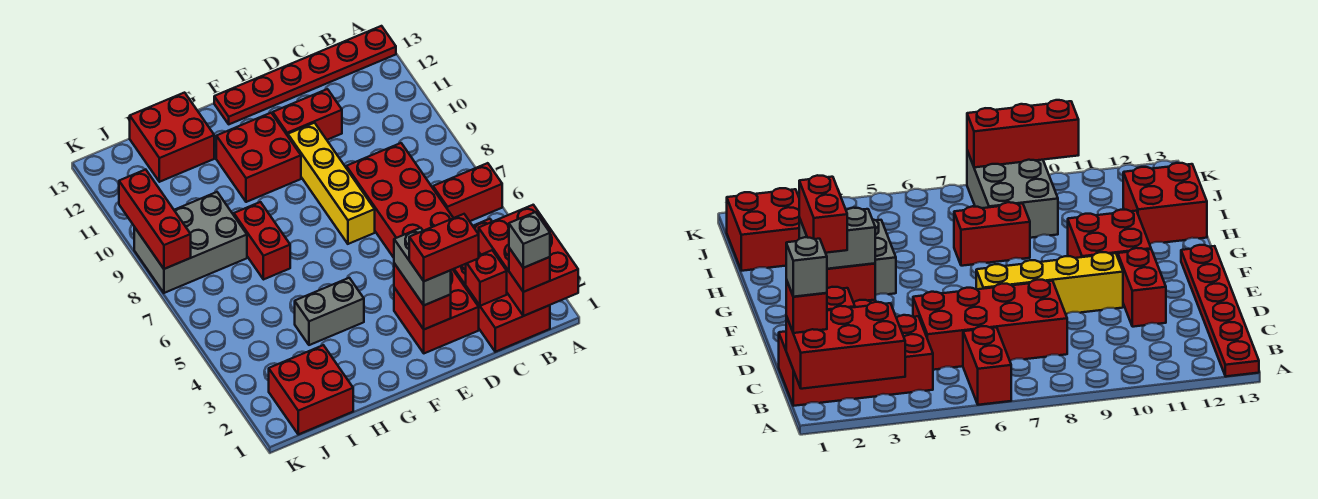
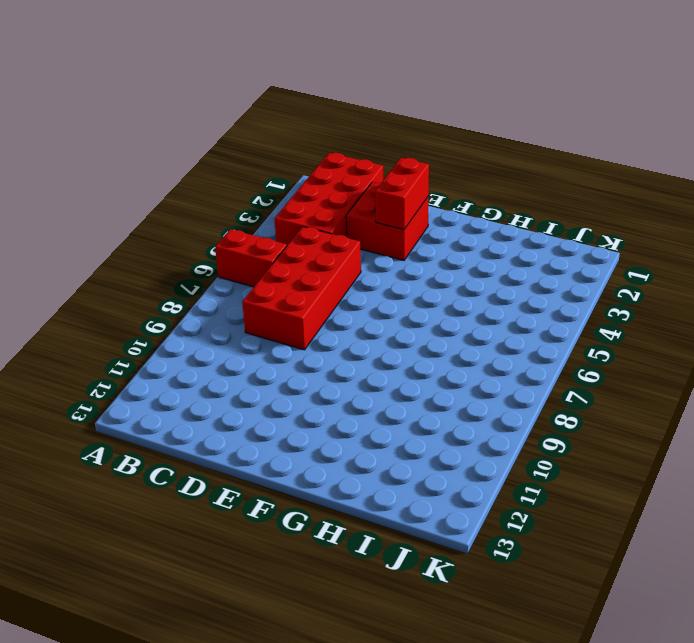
none -> red plate A13:F13 level 1
none -> red brick D11:E11 level 1
none -> yellow brick E7:E10 level 1

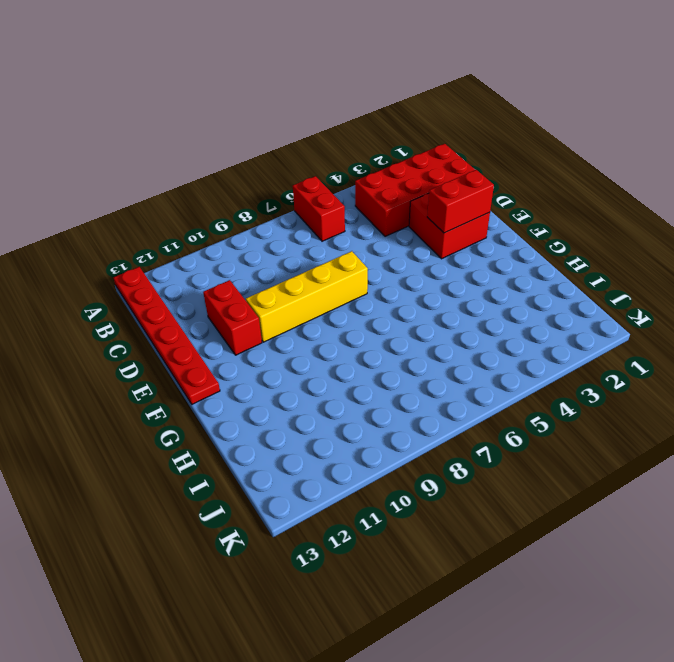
none -> red brick C5:D8 level 1
none -> red brick F10:G11 level 1
none -> grey brick G4:H4 level 1

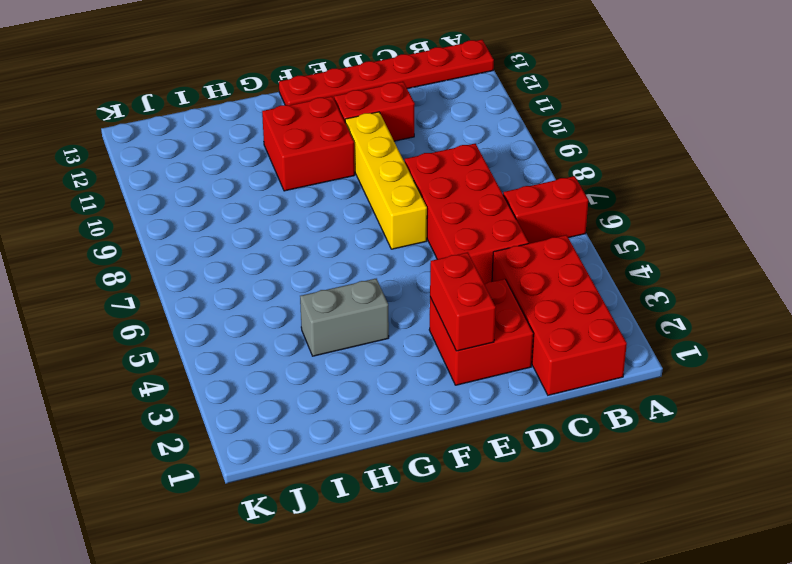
none -> red brick H7:H8 level 1
none -> red brick H12:I13 level 1
none -> red brick I1:J2 level 1

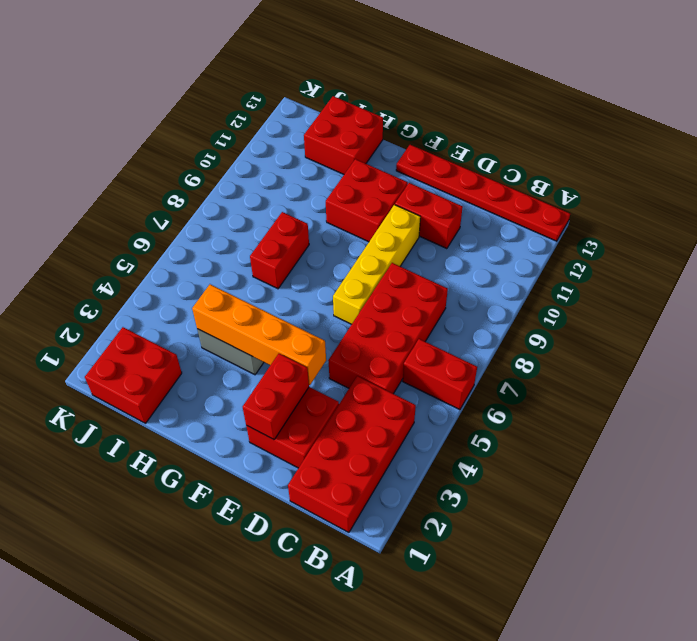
orange brick E4:H4 level 2 -> none
none -> grey brick I8:K9 level 1
none -> red brick A1:B3 level 2
none -> red brick C2 level 2

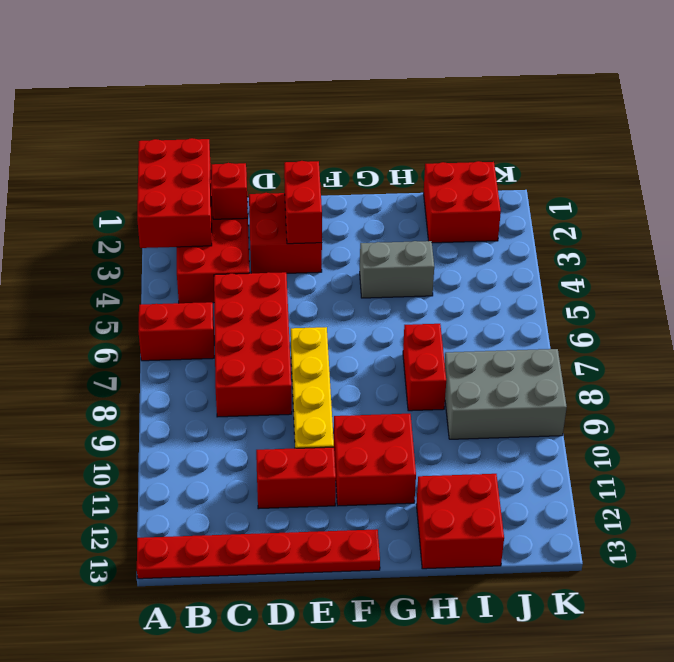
none -> red brick K8:K10 level 2
none -> red brick B1 level 3
none -> grey brick E2:E3 level 3

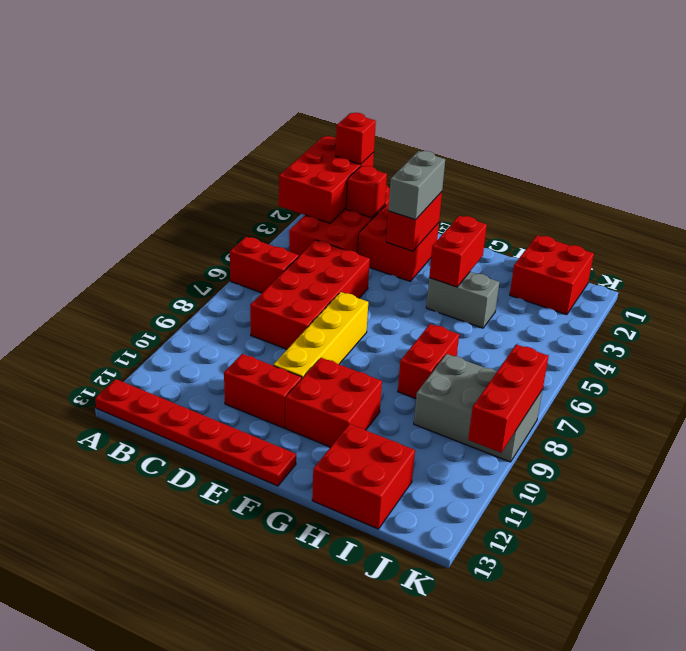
red brick G3:G4 level 2 -> red brick D2:E2 level 4
none -> grey brick B1 level 4

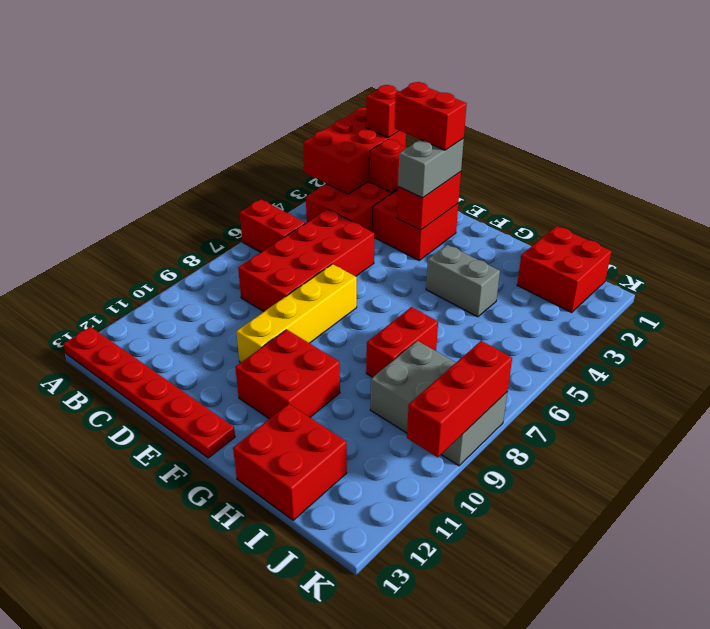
none -> red brick D11:E11 level 1
none -> grey brick B1 level 4

